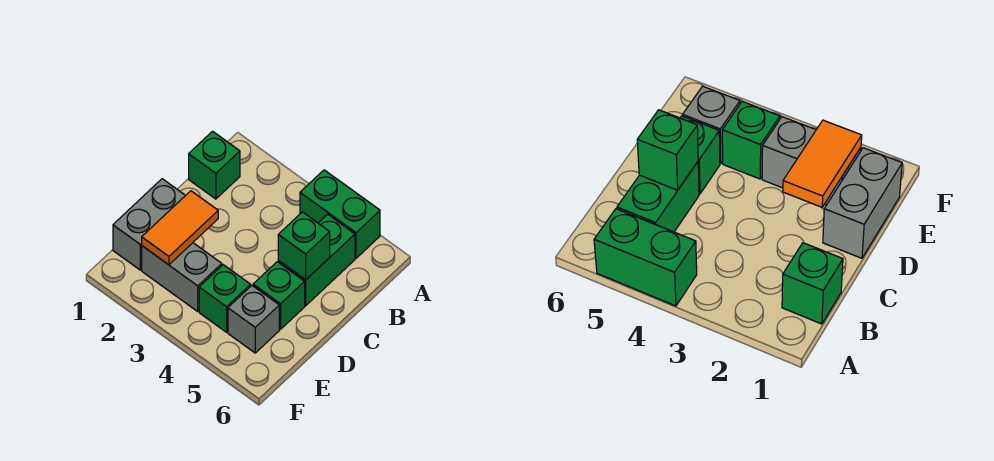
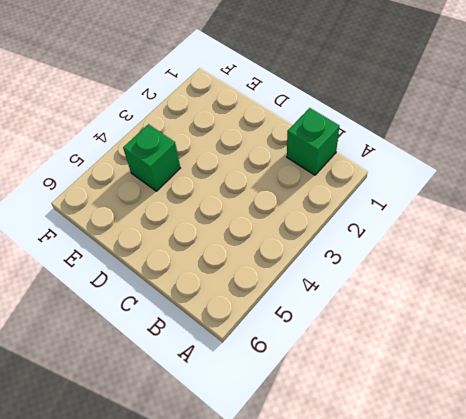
none -> green brick A4:A5 level 1
none -> green brick B5:C5 level 1

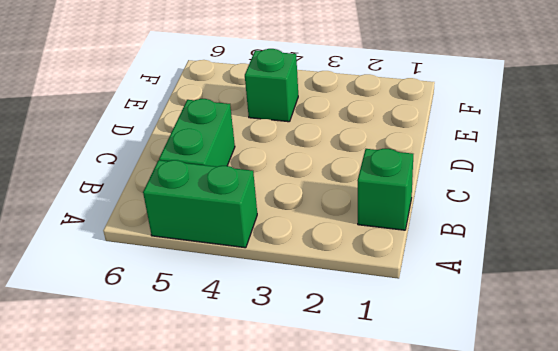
none -> grey brick D1:E1 level 1
none -> green brick D5 level 1

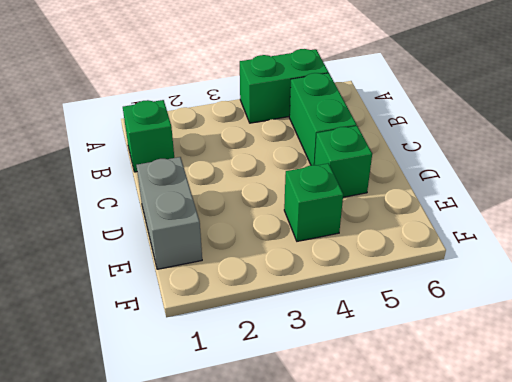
none -> grey brick E2:E3 level 1
none -> grey brick E5 level 1

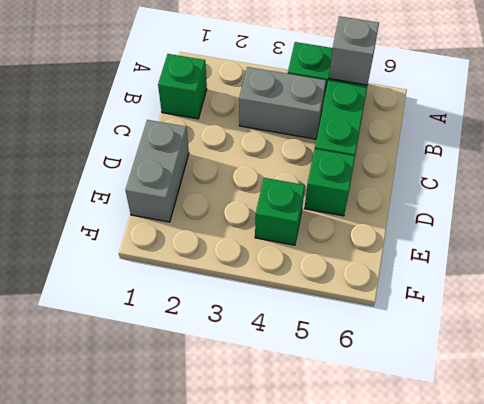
grey brick A5 level 2 -> grey brick E5 level 1
grey brick B3:B4 level 1 -> grey brick E2:E3 level 1
none -> green brick C5 level 2
none -> orange tile D2:E2 level 2

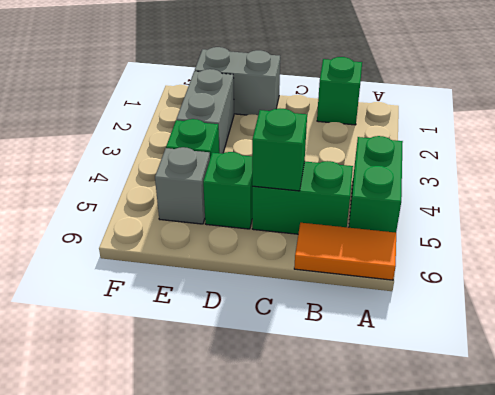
orange tile A6:B6 level 1 -> orange tile D2:E2 level 2

